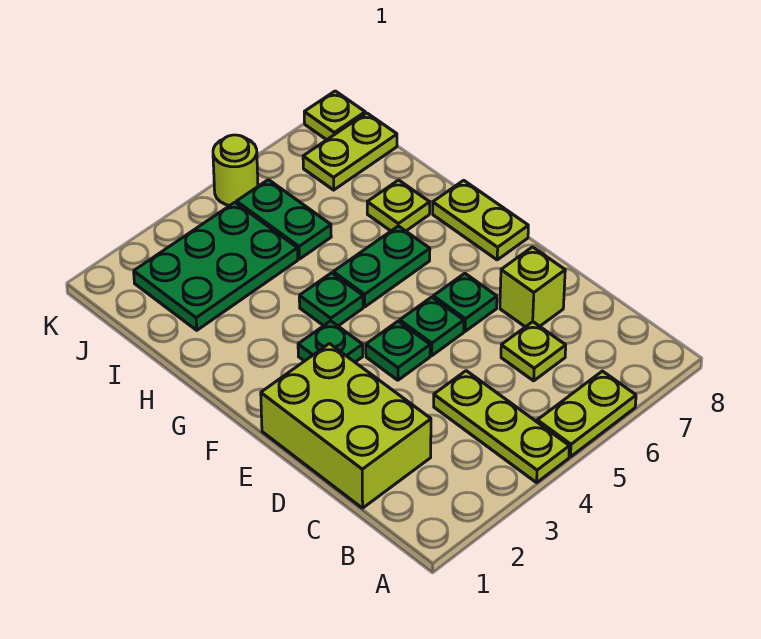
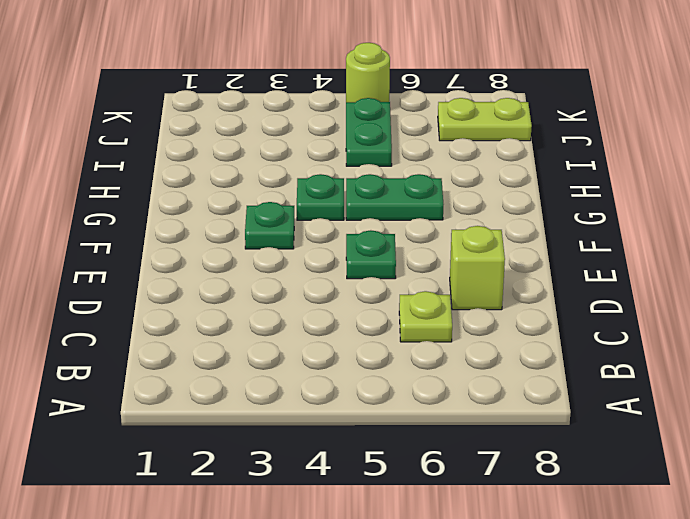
none -> lime plate A4:C4 level 1
none -> lime plate A5:A6 level 1
none -> lime brick C1:E2 level 1

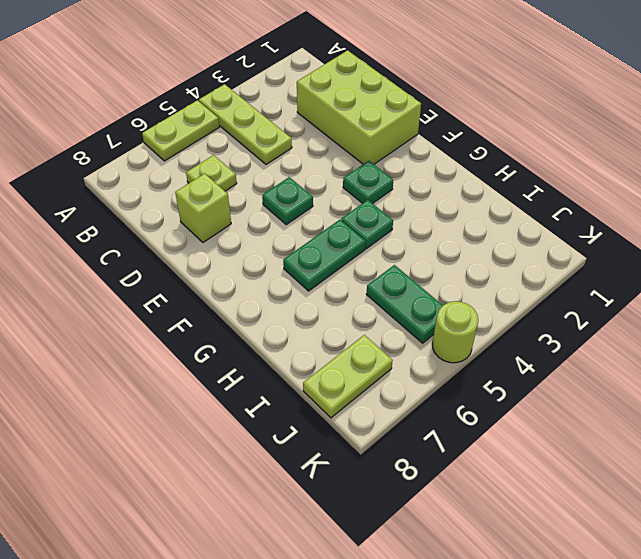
none -> green plate E4 level 1
none -> green plate E6 level 1
none -> lime plate F8:G8 level 1

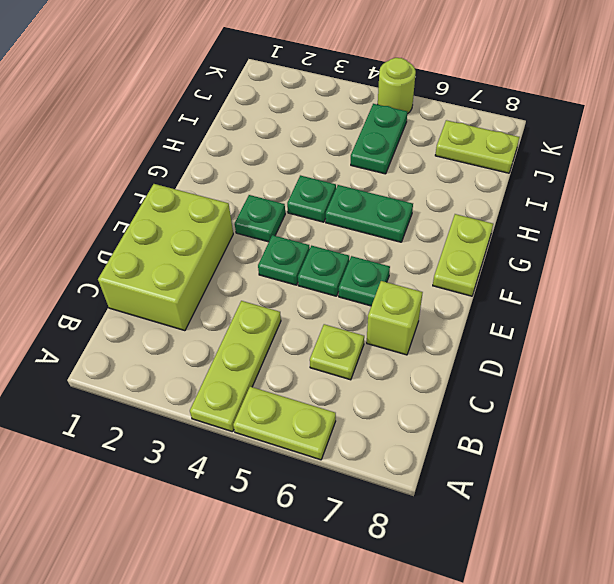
none -> lime plate H7 level 1
none -> green plate I2:J4 level 1
none -> lime plate K8 level 1

